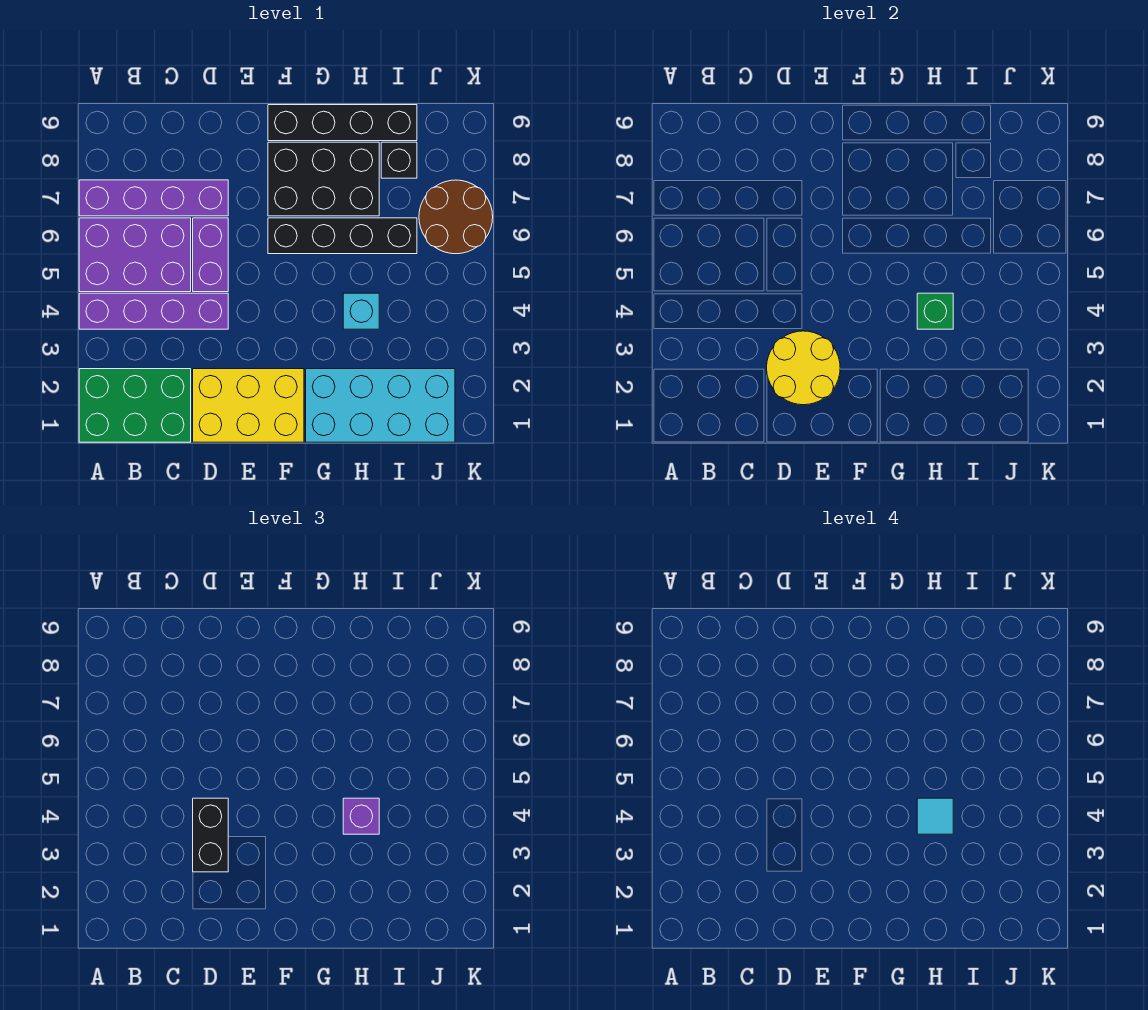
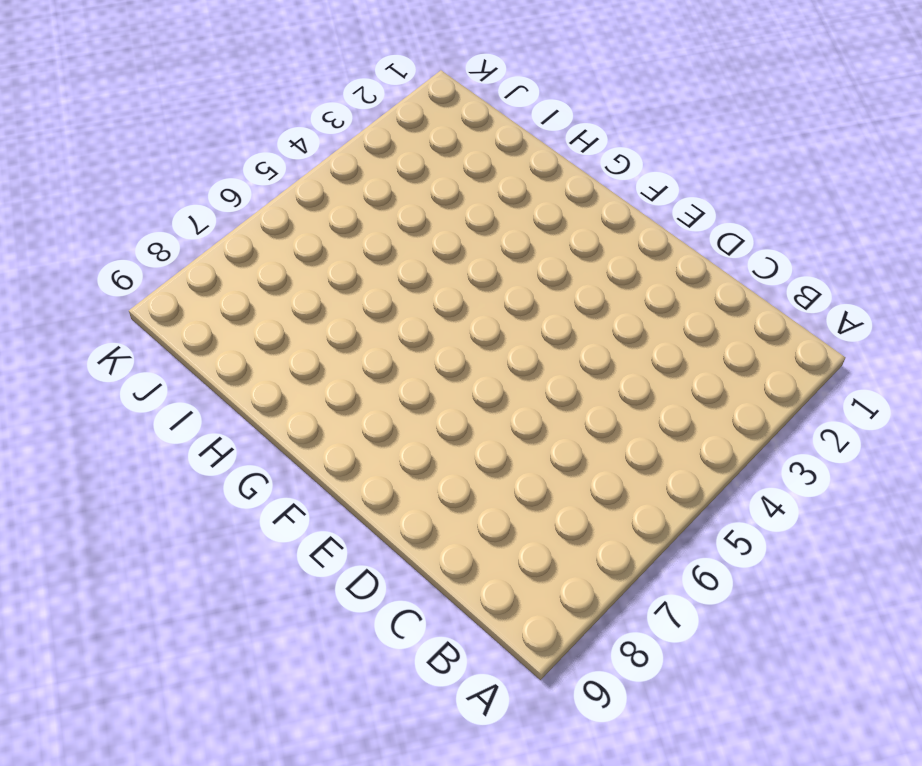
none -> green brick A1:C2 level 1
none -> purple brick A4:D4 level 1
none -> purple brick A5:C6 level 1

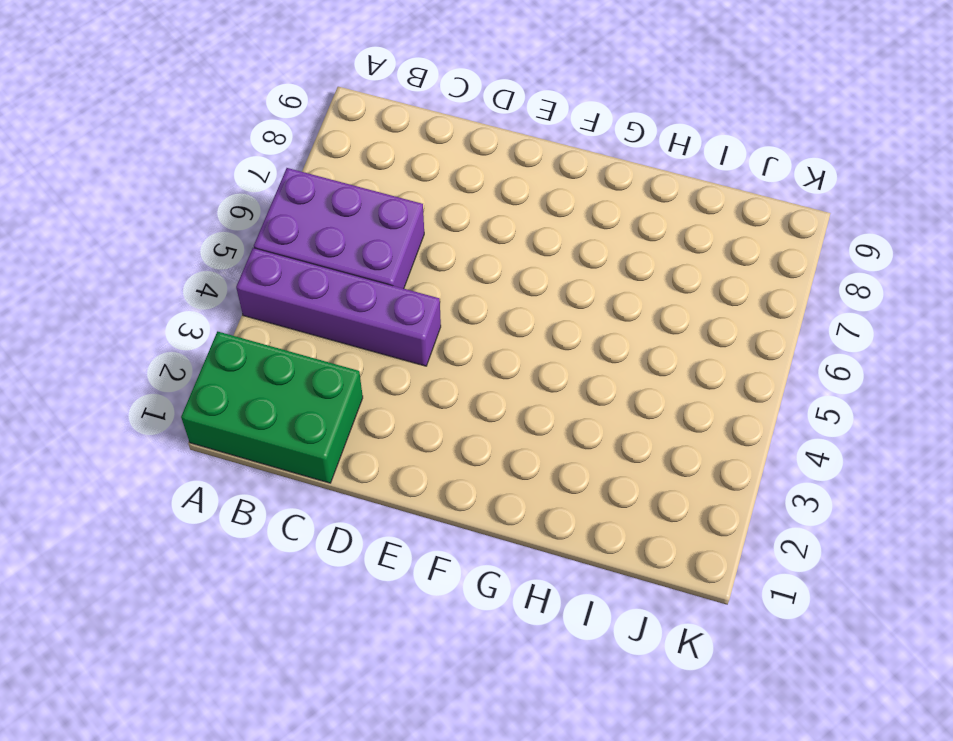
none -> purple brick A7:D7 level 1
none -> yellow brick D1:F2 level 1
none -> purple brick D5:D6 level 1

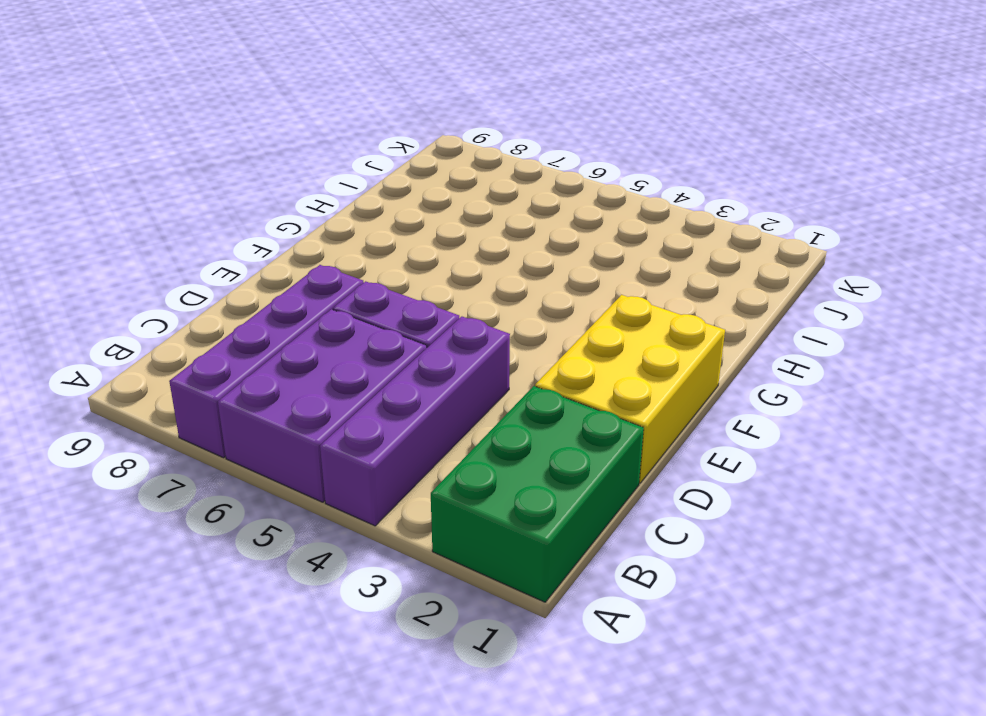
none -> black brick F6:I6 level 1
none -> black brick F7:H8 level 1
none -> black brick F9:I9 level 1

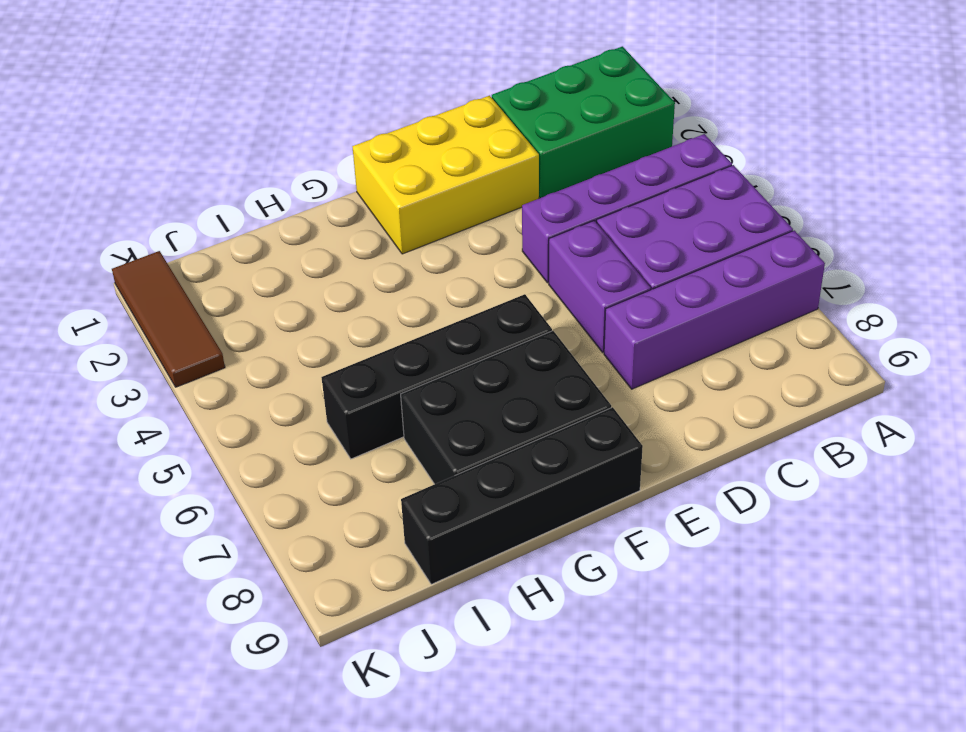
brown tile K1:K3 level 1 -> none
none -> cyan brick G1:J2 level 1
none -> cyan brick H4 level 1
none -> black brick I8 level 1

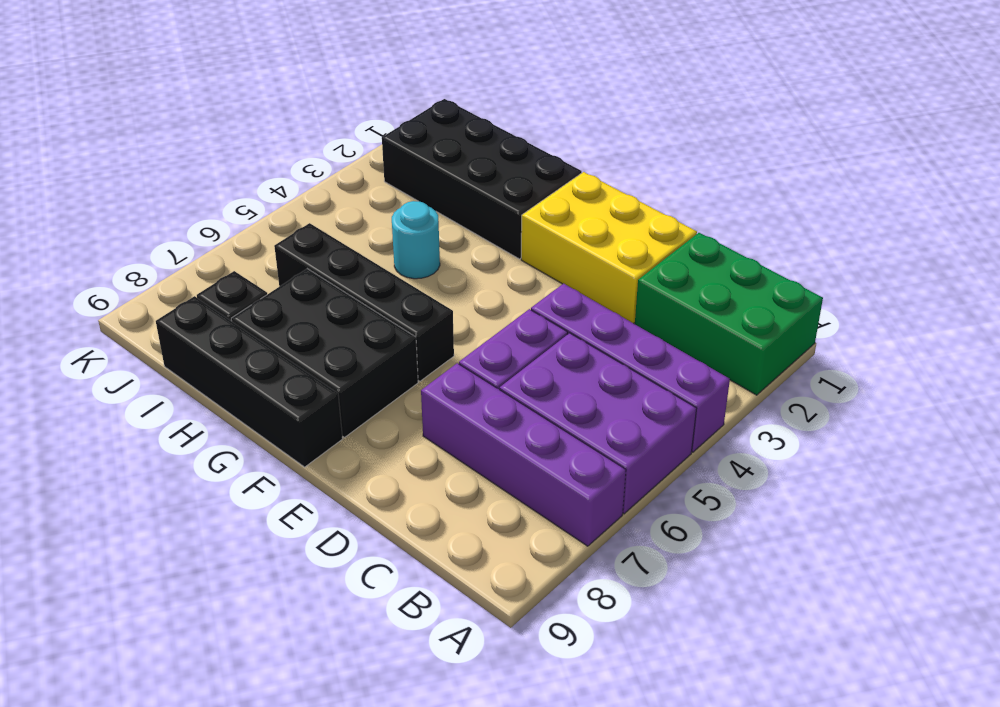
black brick G1:J2 level 1 -> cyan brick G1:J2 level 1
cyan round brick H4 level 1 -> cyan brick H4 level 1
none -> brown round brick J6:K7 level 1
none -> yellow round brick D2:E3 level 2
none -> green brick H4 level 2

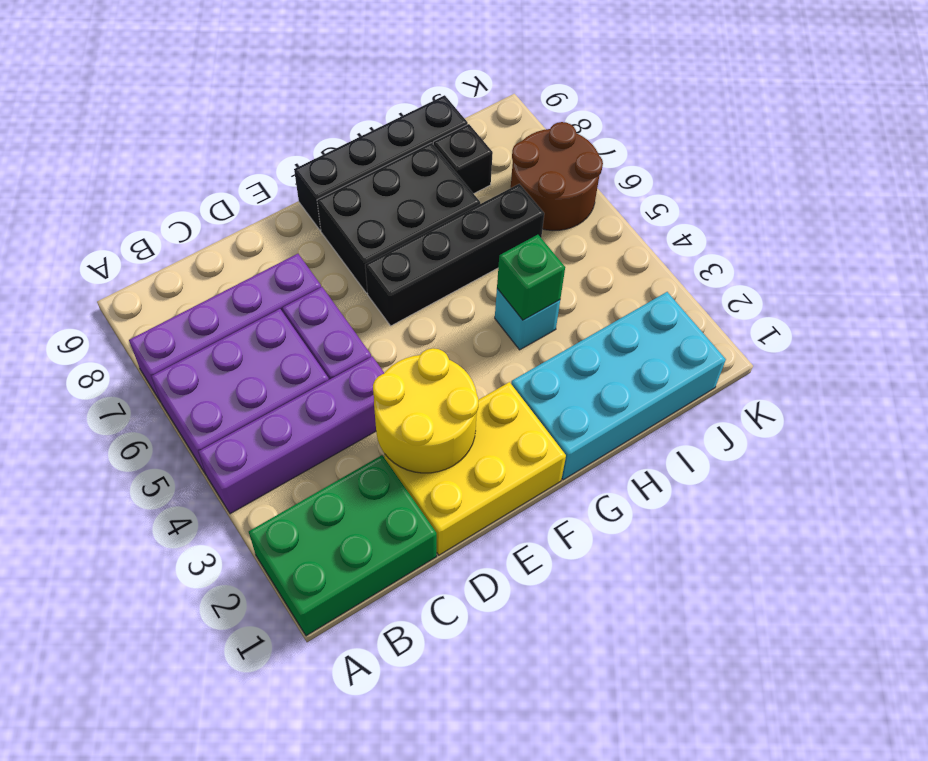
none -> black brick D3:D4 level 3
none -> purple brick H4 level 3
none -> cyan tile H4 level 4

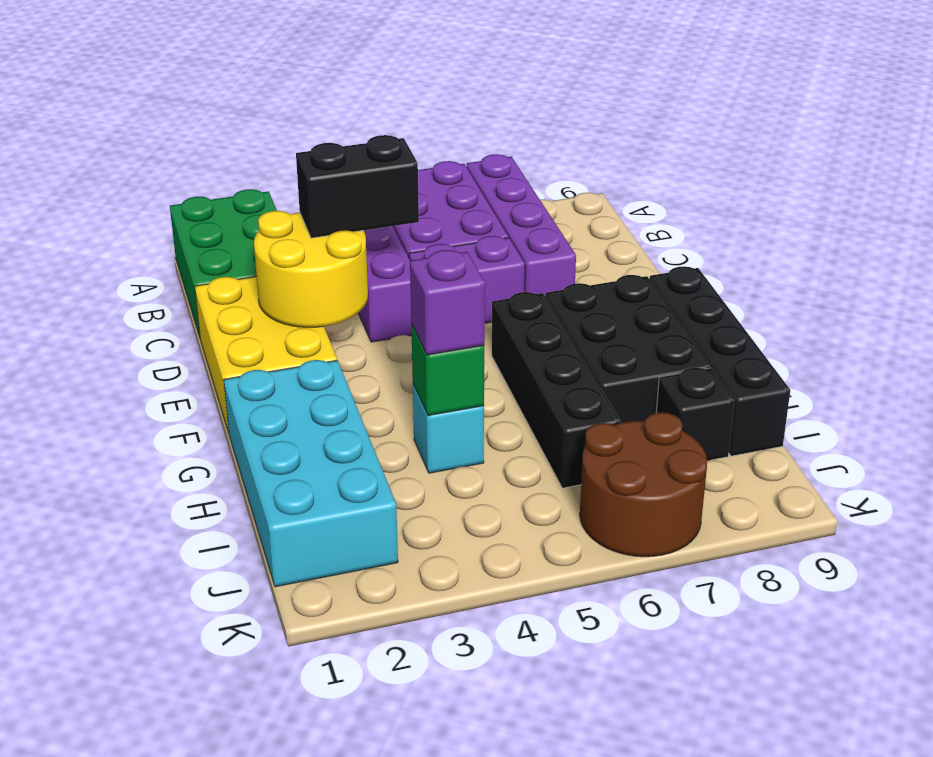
none -> cyan tile H4 level 4

